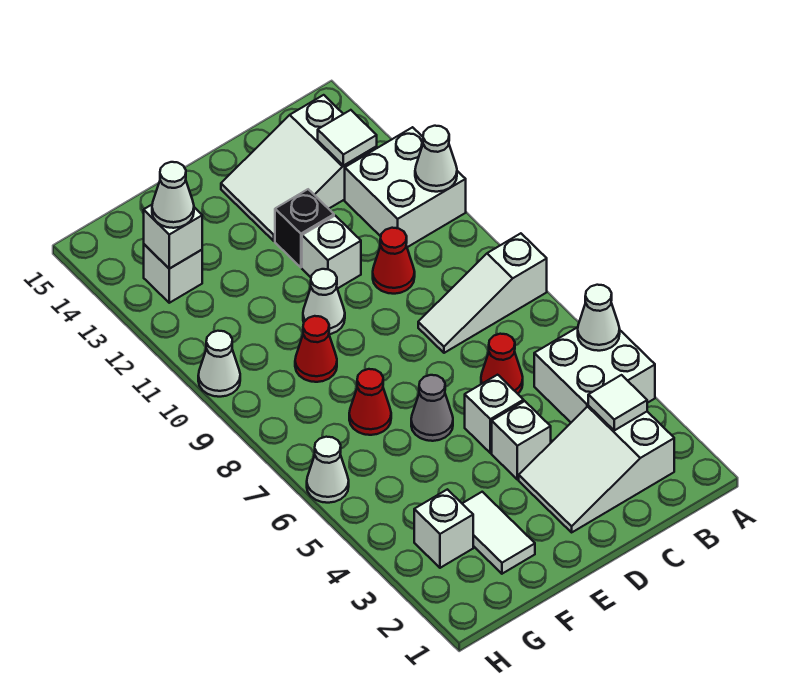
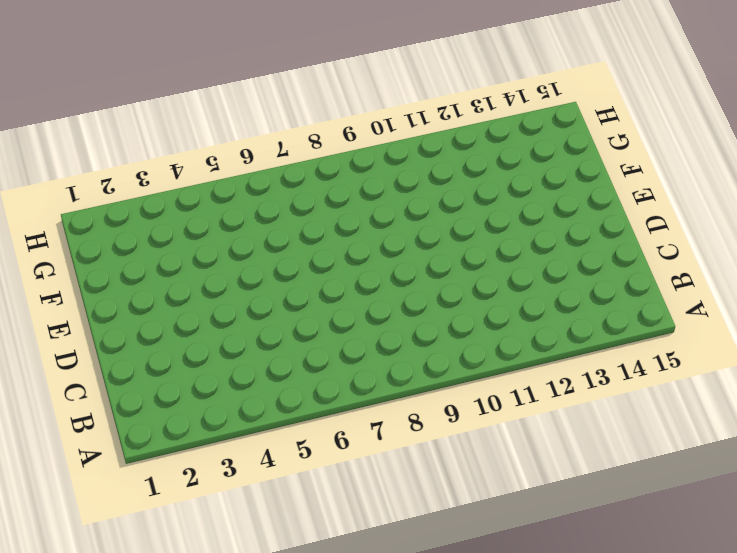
none -> white brick A4:B5 level 1
none -> white slope A8:C8 level 1 top A
none -> white brick A11:B12 level 1

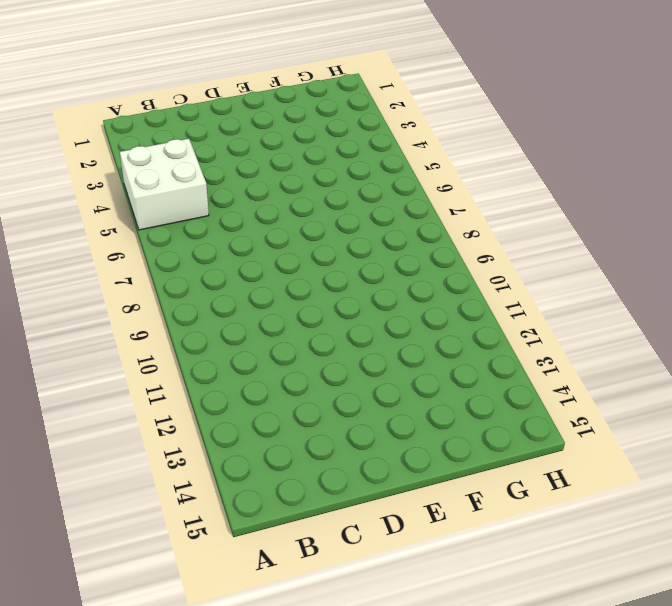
none -> white slope A8:C8 level 1 top A
none -> white brick A11:B12 level 1
none -> white slope B2:D3 level 1 top B

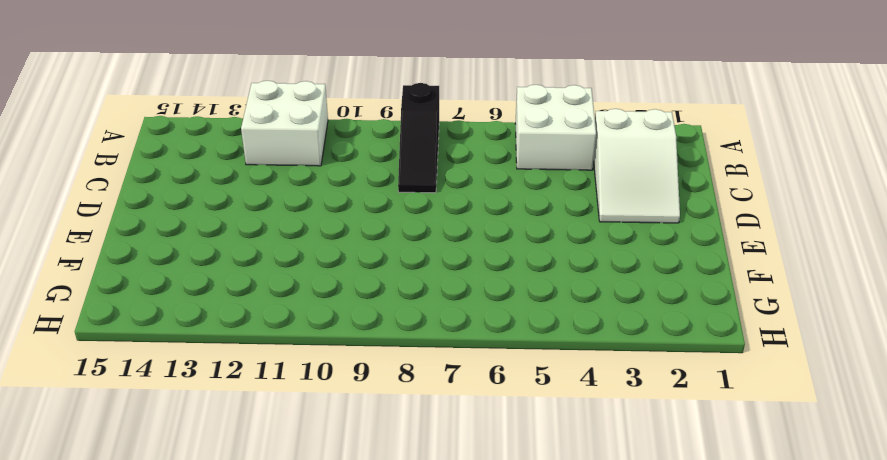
black slope A8:C8 level 1 top A -> white slope A8:C8 level 1 top A
none -> white slope B13:D14 level 1 top B
none -> red cone C6 level 1
none -> red cone C10 level 1

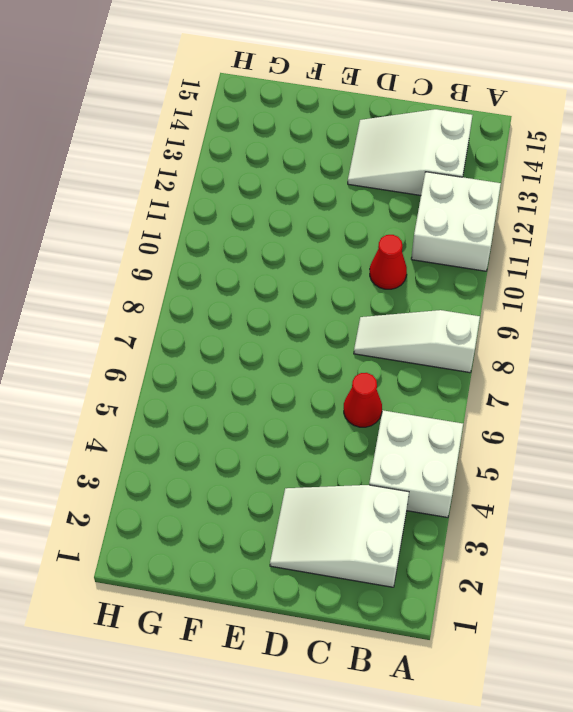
none -> white brick D4 level 1
none -> white brick D5 level 1
none -> white brick D11 level 1

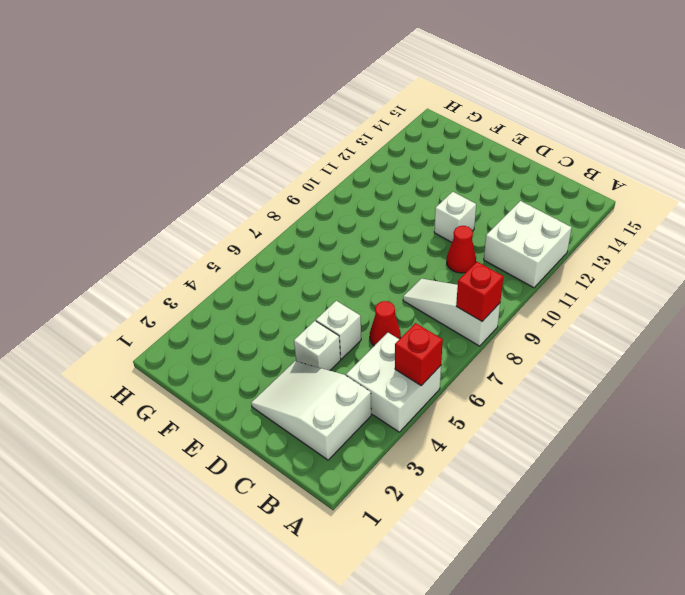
red brick A5 level 2 -> white cone A5 level 2
red brick A8 level 2 -> none
none -> white slope B13:D14 level 1 top B
none -> black brick D12 level 1
none -> grey cone E6 level 1

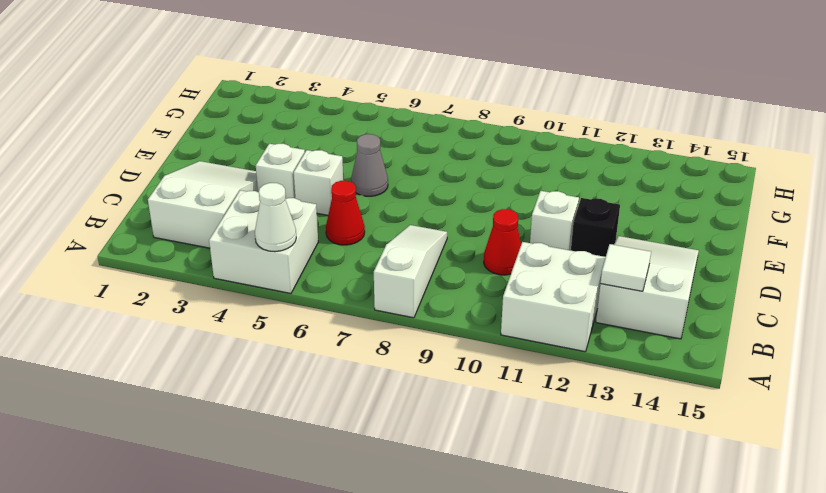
none -> white cone E10 level 1
none -> white tile F2:F3 level 1
none -> red cone F7 level 1

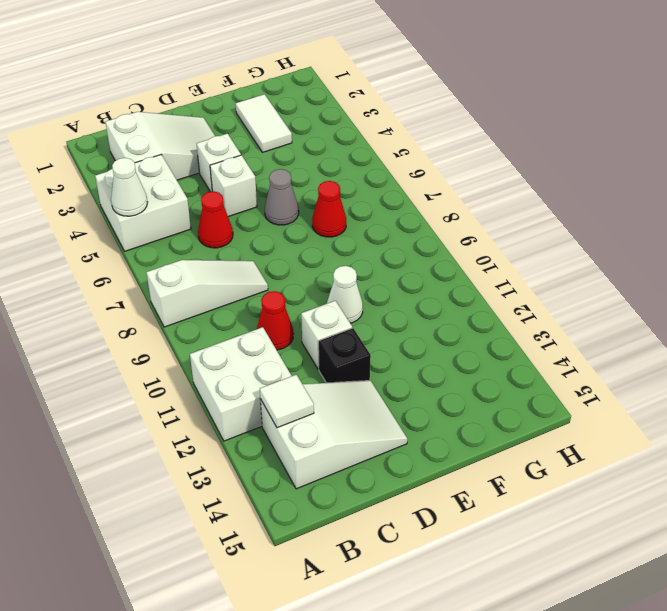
none -> red cone F9 level 1
none -> white brick G3 level 1
none -> white brick G13 level 1

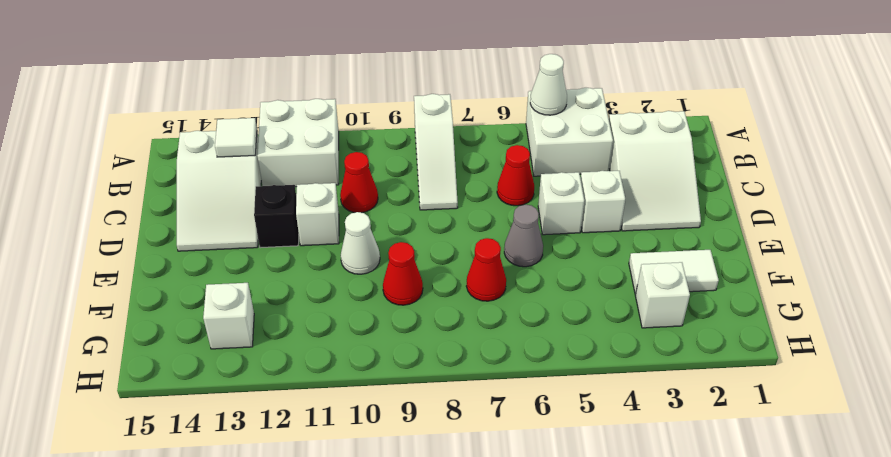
none -> white cone H6 level 1
none -> white cone H10 level 1
none -> white cone A11 level 2

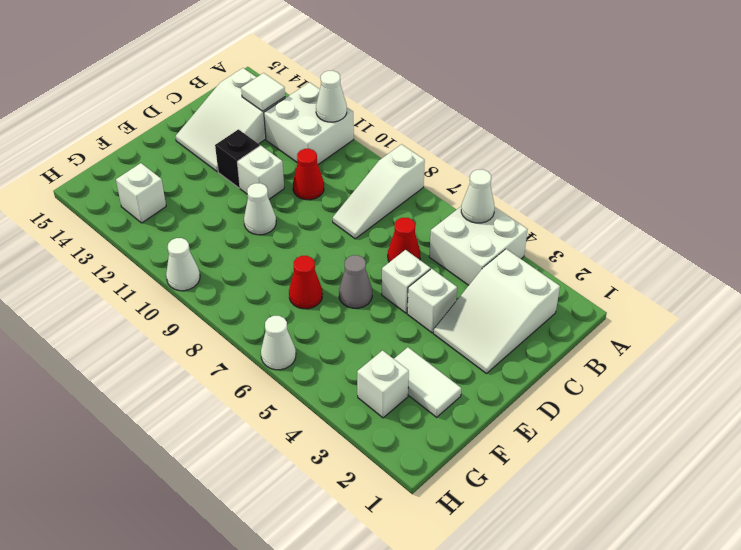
none -> red cone F9 level 1
none -> white tile B3 level 2
none -> white brick G13 level 2

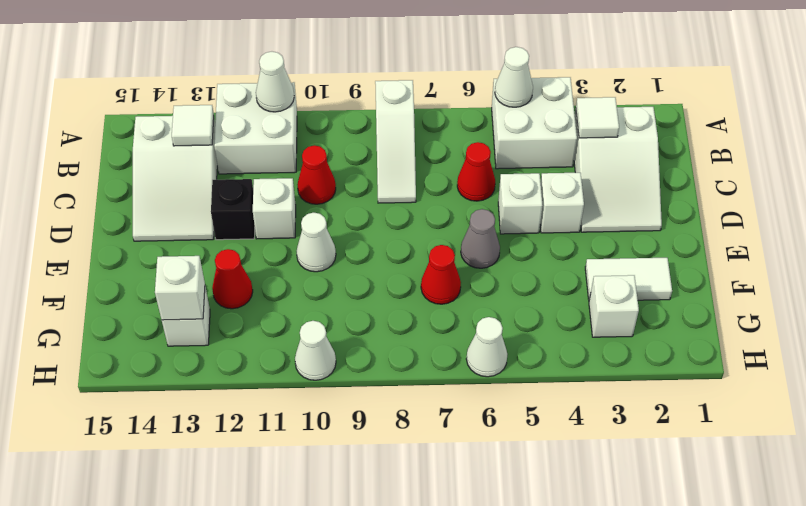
red cone F12 level 1 -> red cone F9 level 1
none -> white cone G13 level 3

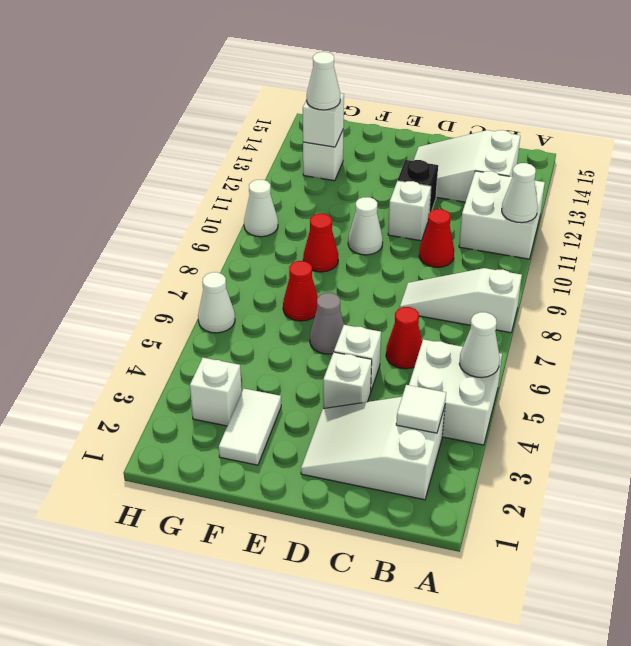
none -> white tile B13 level 2

